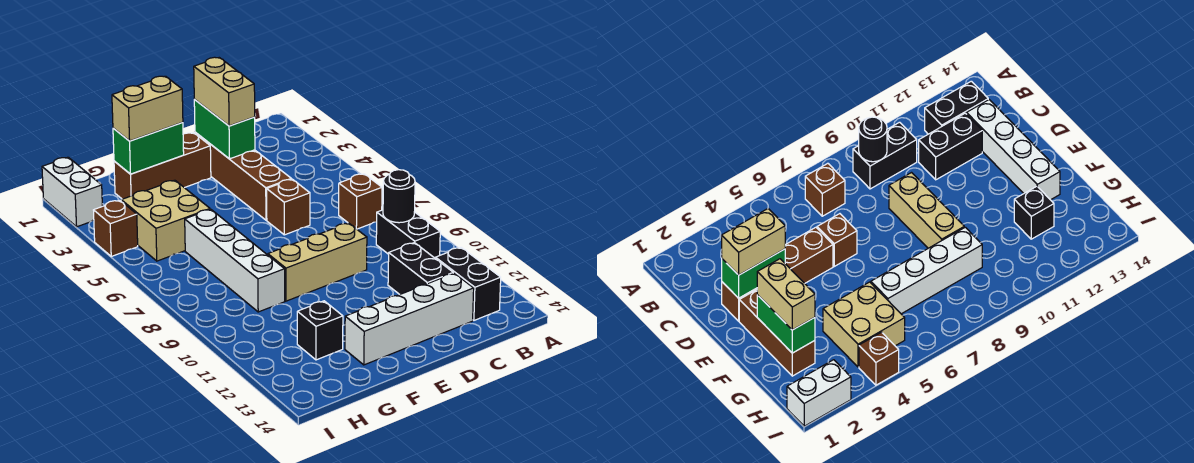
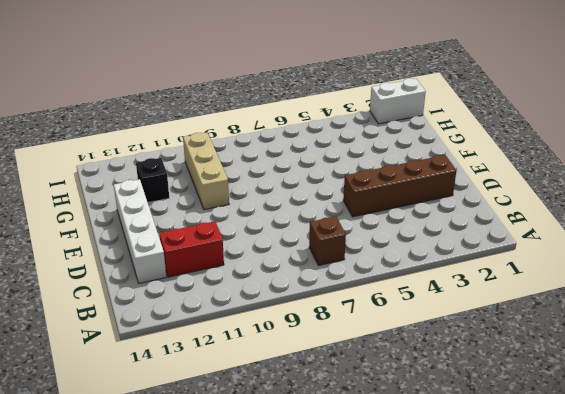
red brick C11:C12 level 1 -> black brick C11:C12 level 1
tan brick F10:H10 level 1 -> tan brick D9:F9 level 1
none -> black brick B9:B10 level 1
none -> black brick B12:B13 level 1
none -> brown brick D6 level 1

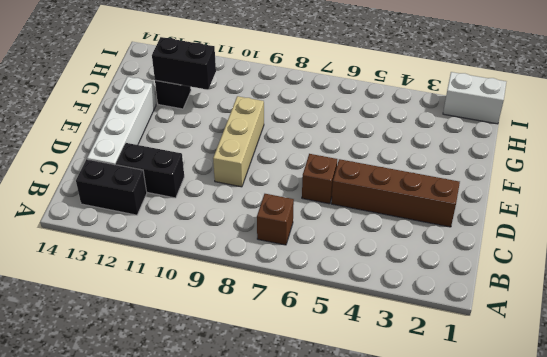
black brick G11:G12 level 2 -> black brick B9:B10 level 1
none -> brown brick E2:G2 level 1
none -> tan brick G4:H5 level 1
none -> white brick G6:G9 level 1

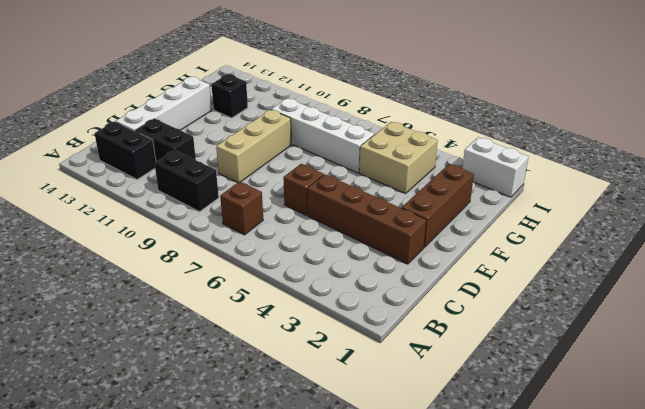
none -> brown brick I4 level 1
none -> black round brick B9 level 2
none -> green brick D2:D3 level 2

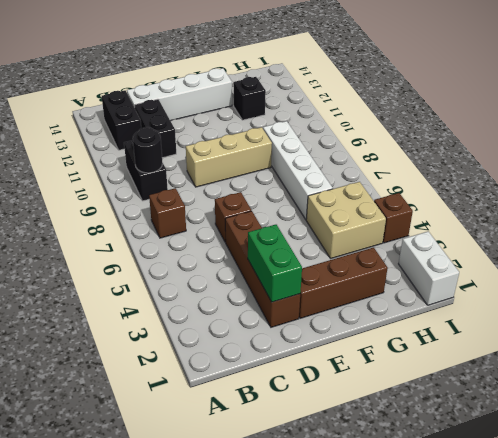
none -> green brick F2:G2 level 2
none -> tan brick D2:D3 level 3
none -> tan brick F2:G2 level 3

